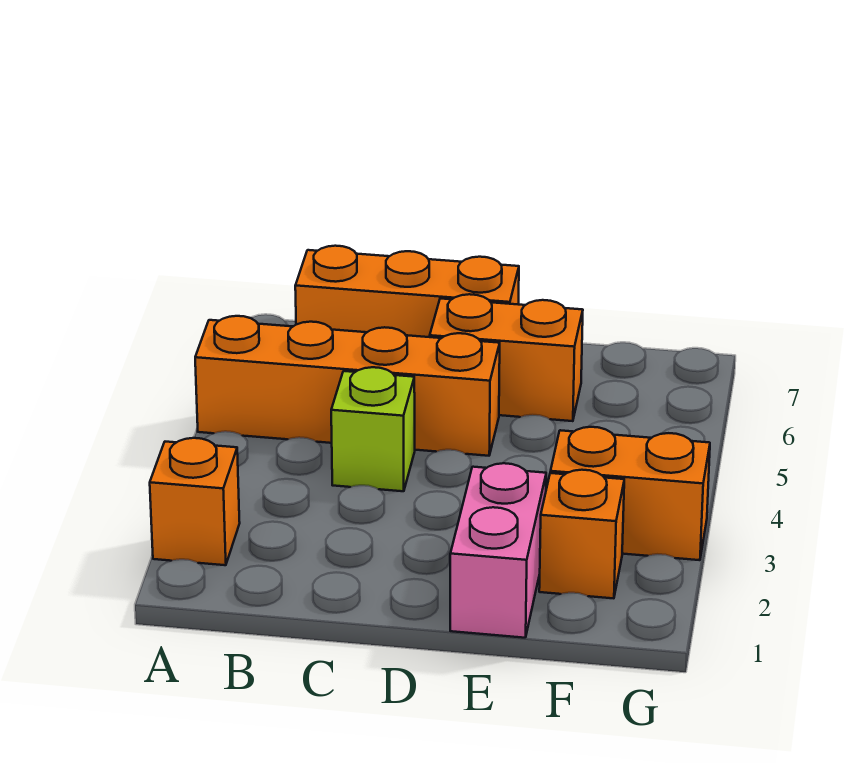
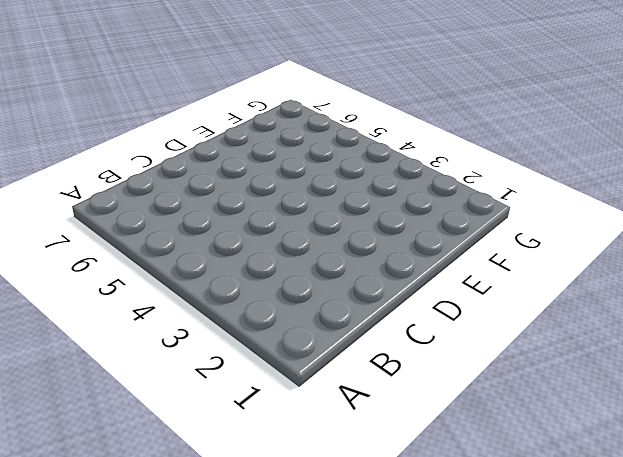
none -> orange brick A2 level 1
none -> orange brick A5:D5 level 1

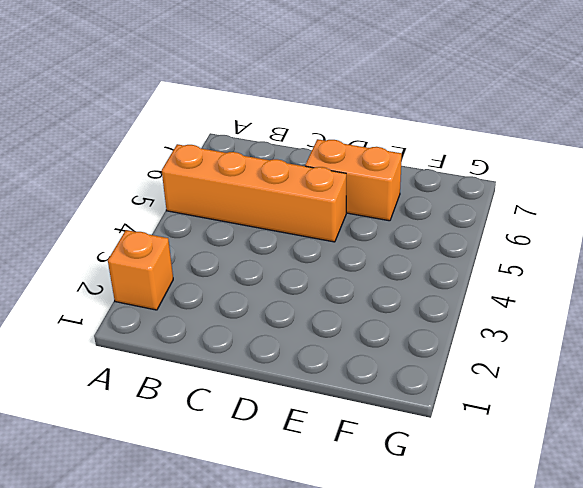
none -> orange brick B7:D7 level 1
none -> lime brick C4 level 1

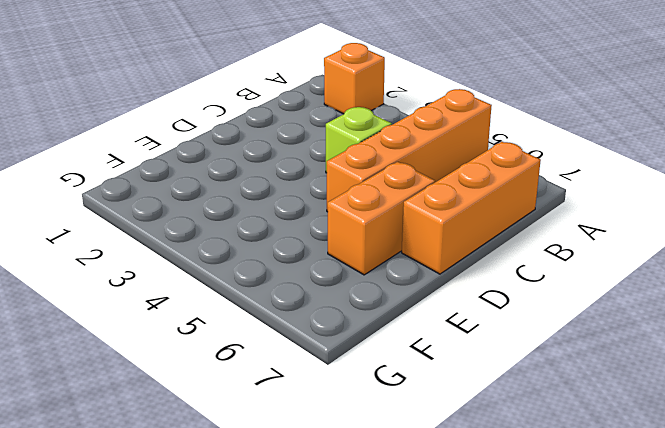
none -> pink brick E1:E2 level 1
none -> orange brick F2 level 1

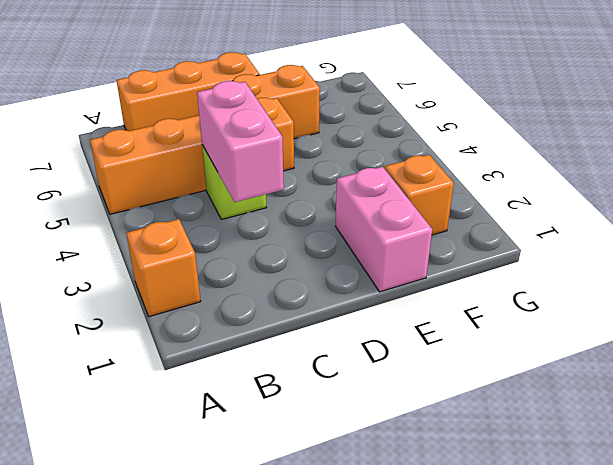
pink brick C3:C4 level 2 -> none
none -> orange brick F3:G3 level 1

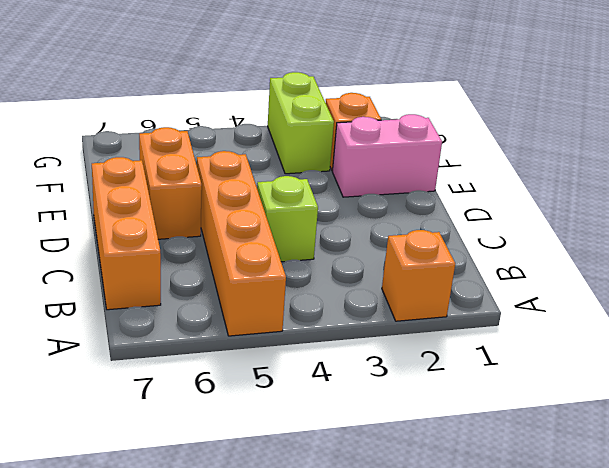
lime brick F3:G3 level 1 -> orange brick F3:G3 level 1

